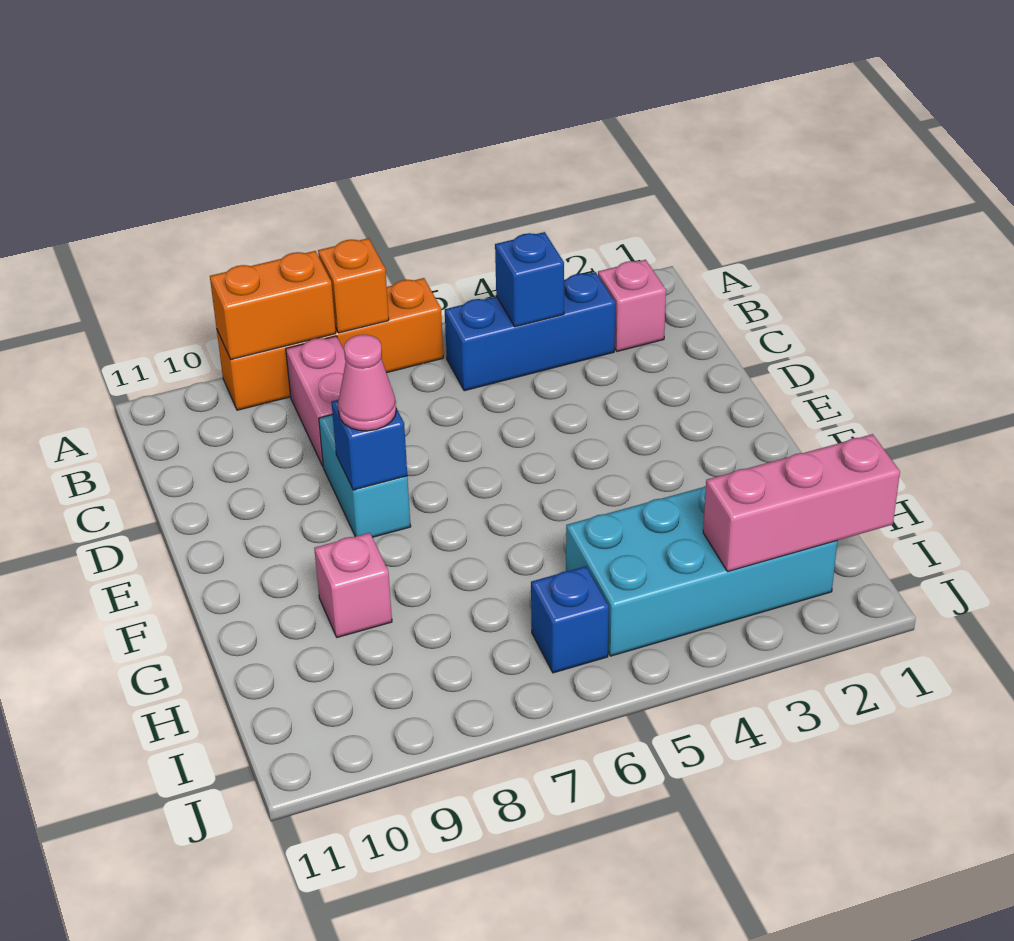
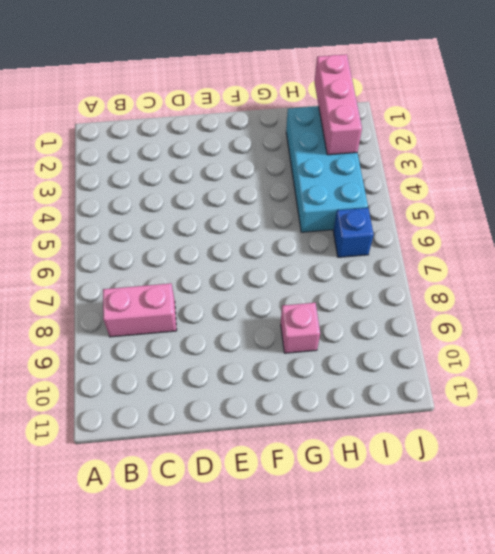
none -> orange brick A6:A9 level 1
none -> pink brick B2 level 1
none -> blue brick B3:B5 level 1

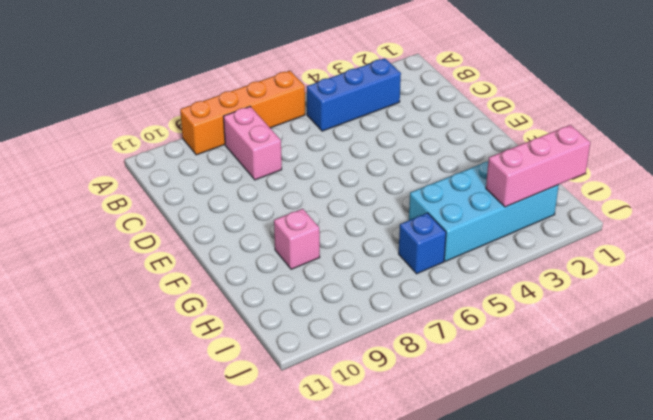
none -> pink brick B2 level 1
none -> cyan brick D8:E8 level 1
none -> orange brick A7 level 2

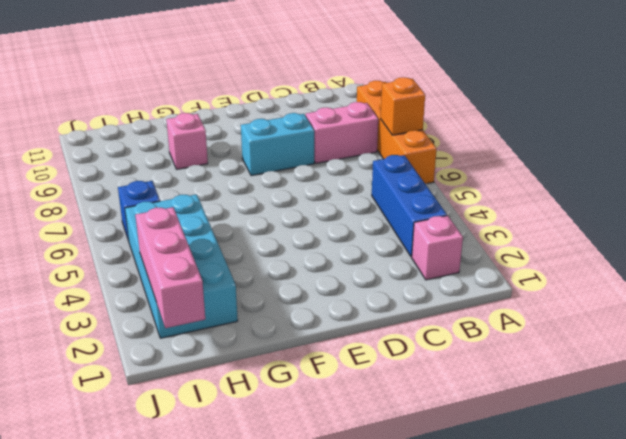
none -> orange brick A8:A9 level 2
none -> blue brick B4 level 2
none -> blue brick E8 level 2

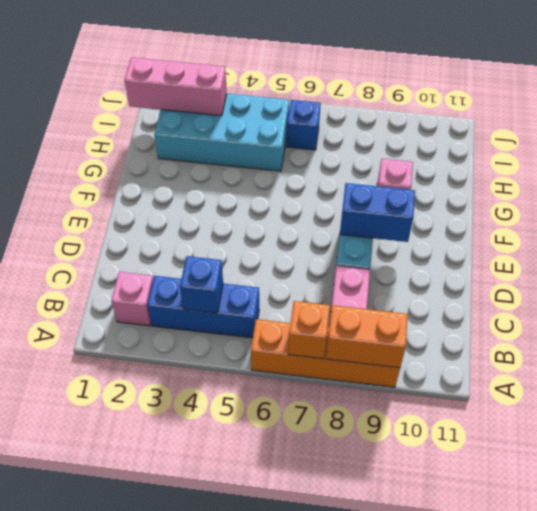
blue brick E8:E9 level 2 -> blue brick E8 level 2
none -> pink cone E8 level 3

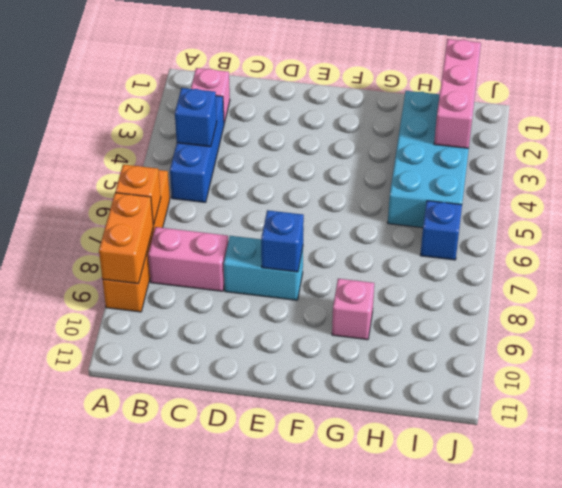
none -> pink cone E8 level 3

